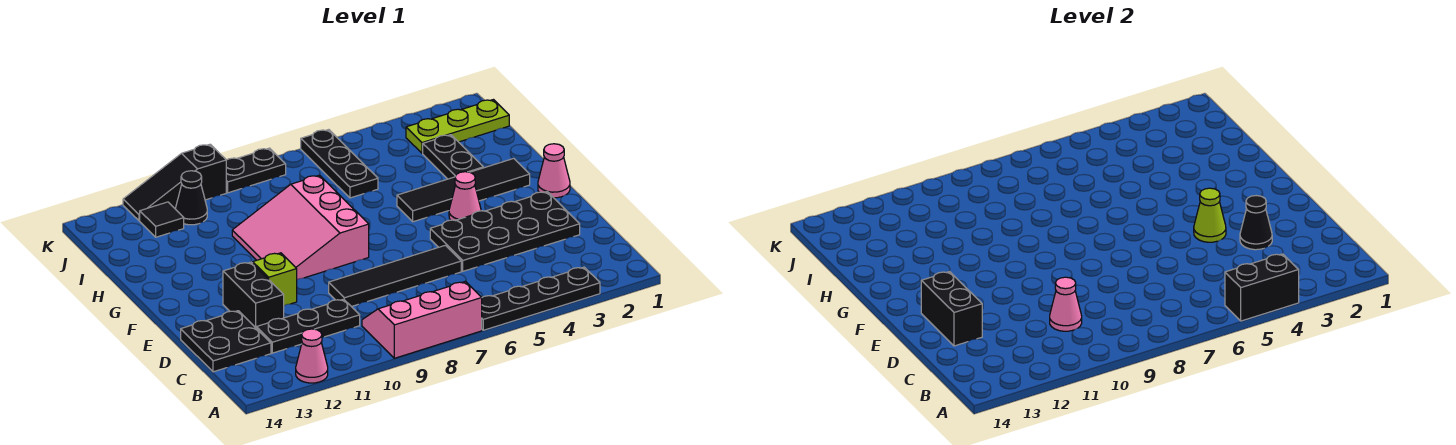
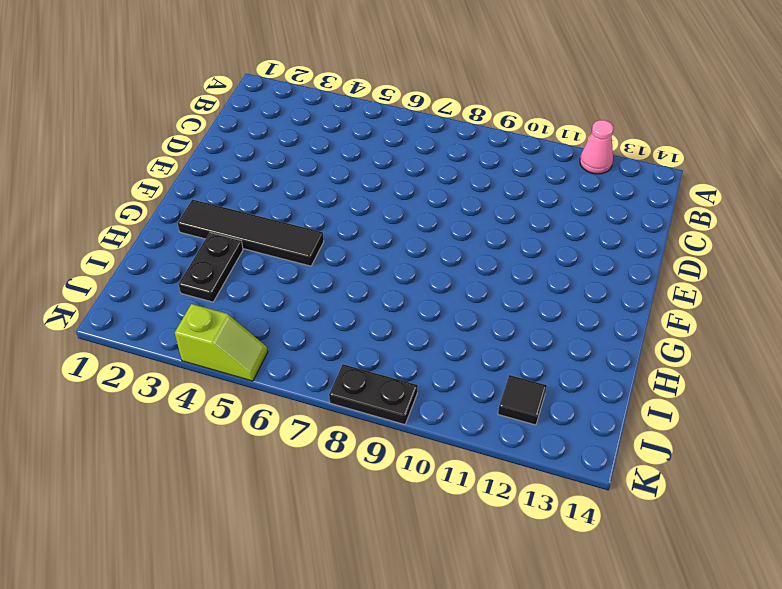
lime slope K4:K5 level 1 top 4 -> none
none -> black plate A3:A6 level 1
none -> pink slope A7:B9 level 1 top A
none -> black plate C10:C12 level 1

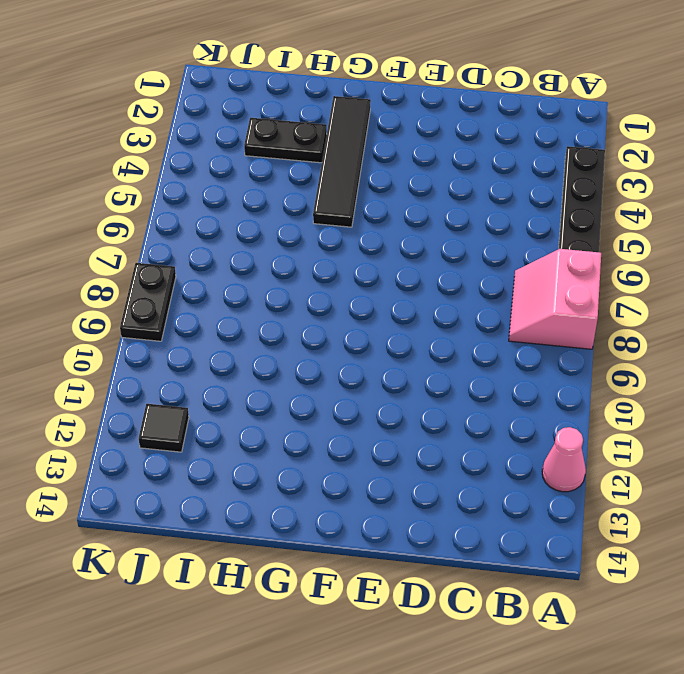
pink slope A7:B8 level 1 top A -> pink slope A7:B9 level 1 top A
none -> black plate C10:C12 level 1
none -> black plate C13:D14 level 1
none -> black plate D2:E5 level 1

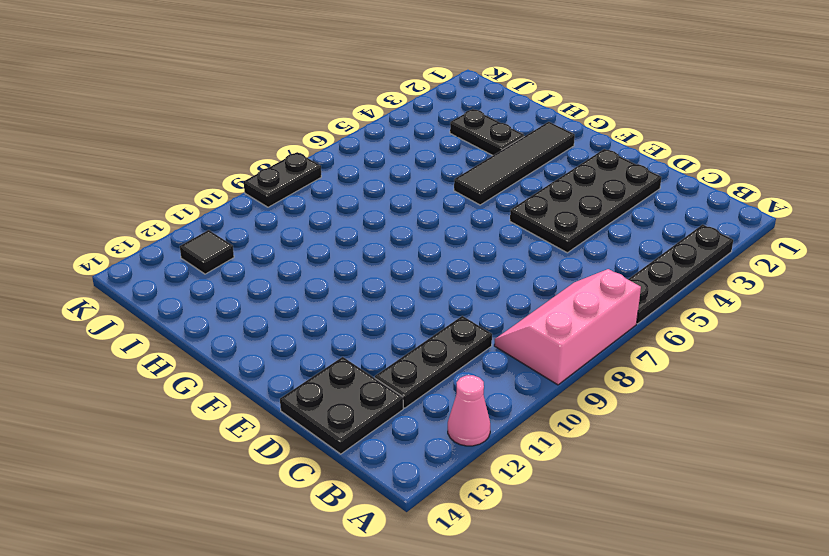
none -> black tile D6:D9 level 1
none -> black brick D12:E12 level 1
none -> lime brick E11 level 1

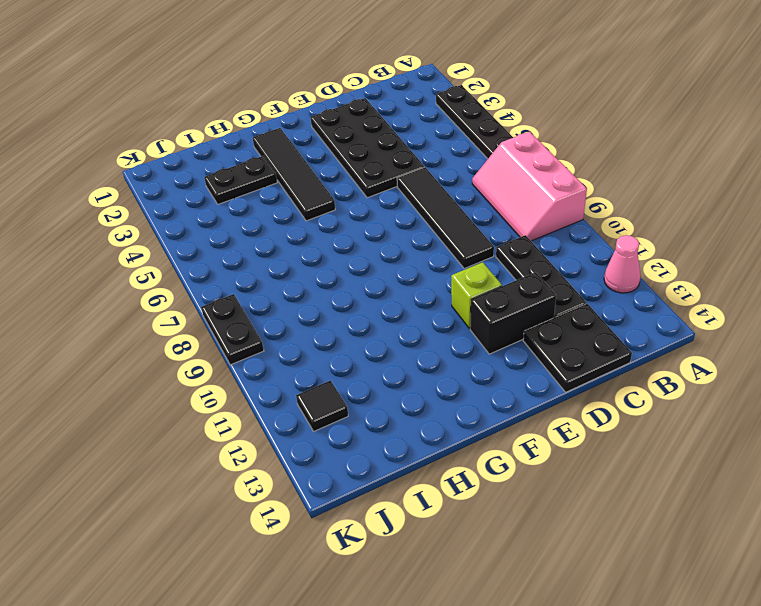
none -> pink cone F1 level 1
none -> pink cone F4 level 1
none -> pink slope F8:H10 level 1 top 8

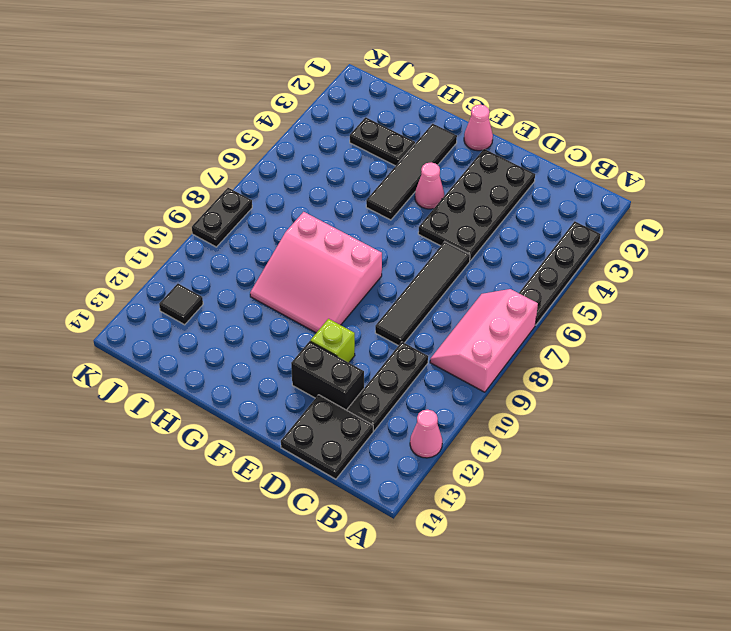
none -> black plate I6:K6 level 1
none -> lime plate J1:J3 level 1
none -> black cone J11 level 1

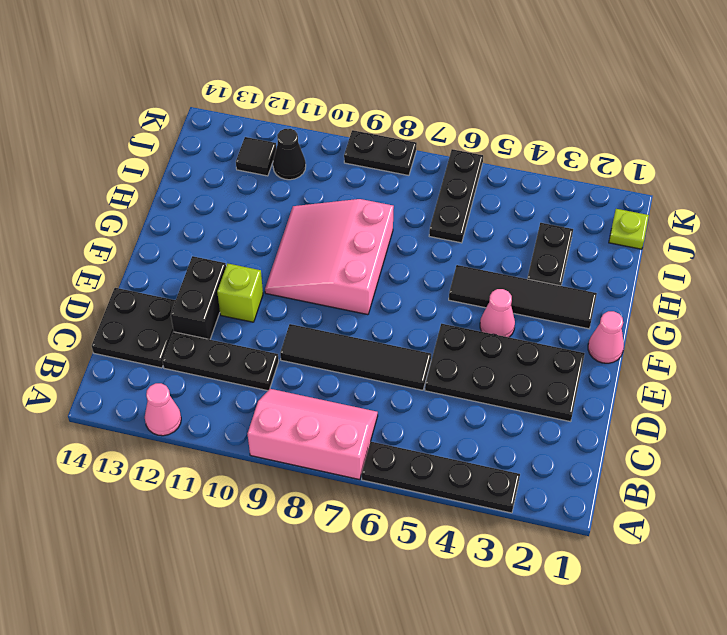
lime plate J1 level 1 -> lime plate J1:J3 level 1
none -> black slope K10:K12 level 1 top 10
none -> black brick A4:A5 level 2
none -> pink cone C10 level 2

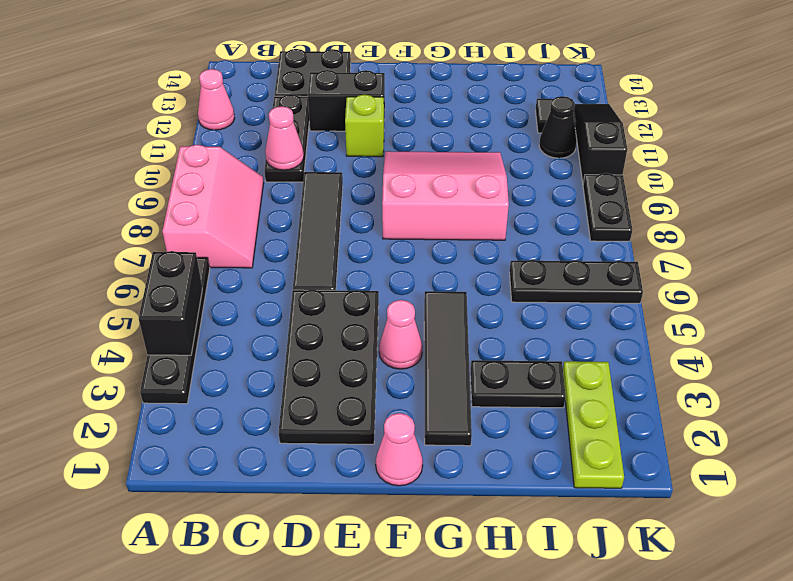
none -> black cone D3 level 2
none -> black brick D13:E13 level 2
none -> lime cone E4 level 2

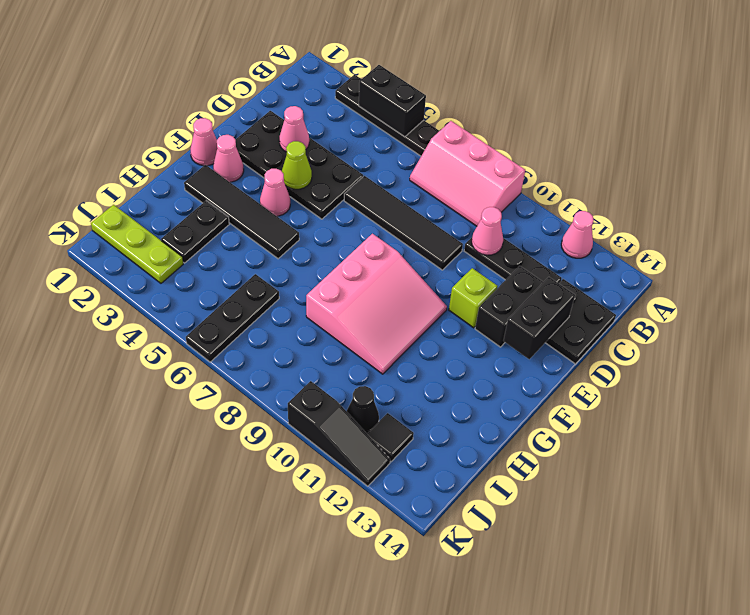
pink cone D3 level 2 -> black cone D3 level 2
pink cone F2 level 1 -> none
none -> black plate K8:K9 level 1

